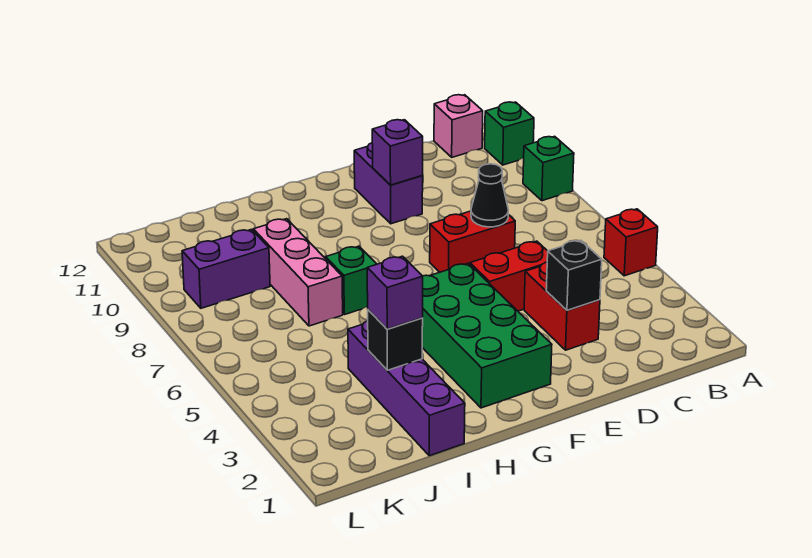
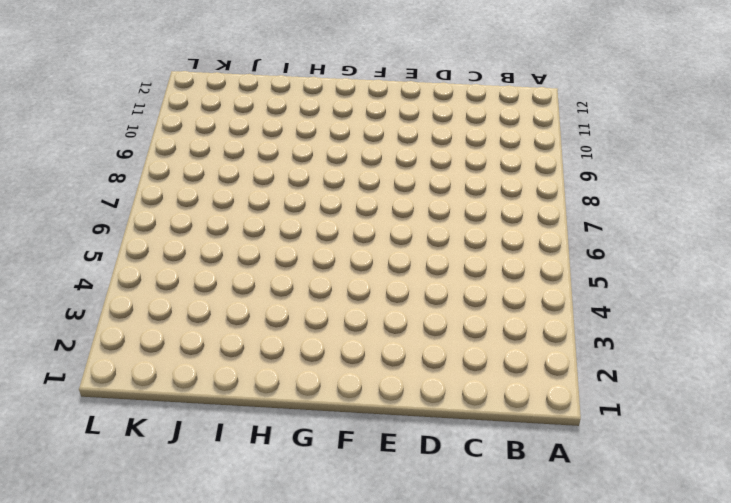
none -> red brick A5 level 1
none -> green brick A9 level 1
none -> green brick A11 level 1

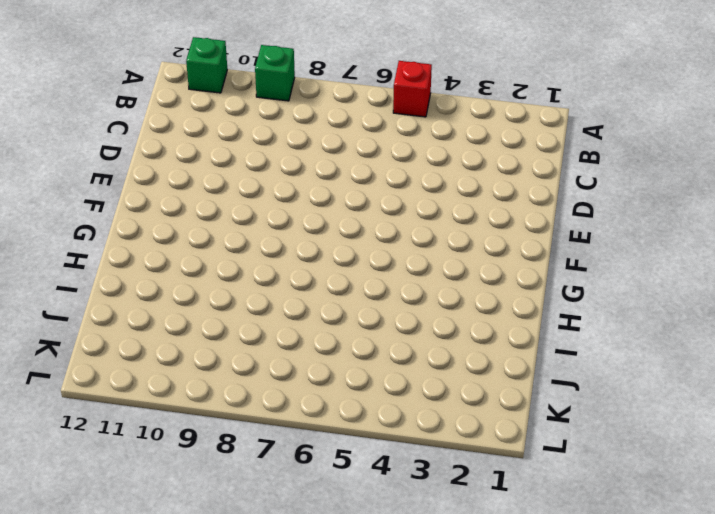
none -> pink brick B12 level 1
none -> red brick D3:D4 level 1
none -> red brick D5:E5 level 1

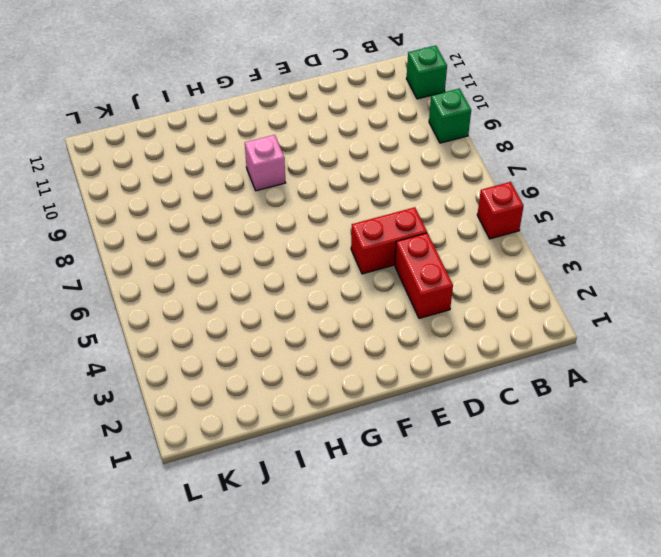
pink brick G9 level 1 -> pink brick B12 level 1
none -> red brick D7:E7 level 1
none -> purple brick E10:E11 level 1
none -> green brick F2:G5 level 1

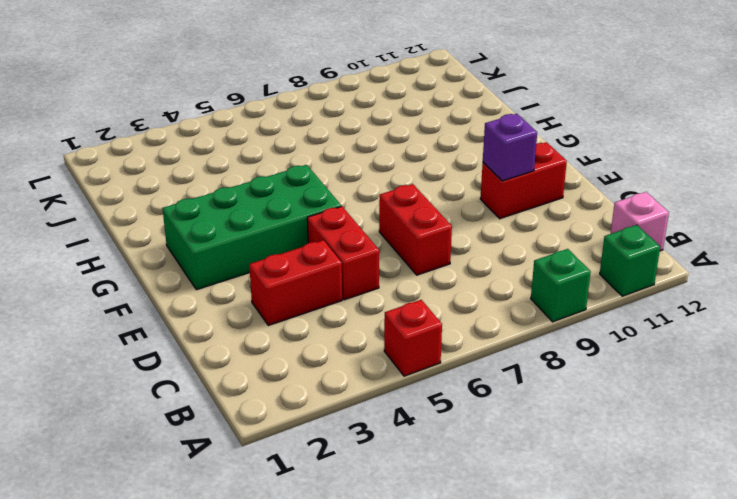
red brick E10:E11 level 1 -> purple brick E10:E11 level 1
none -> green brick H7 level 1
none -> purple brick I1:I4 level 1
none -> pink brick I7:I9 level 1

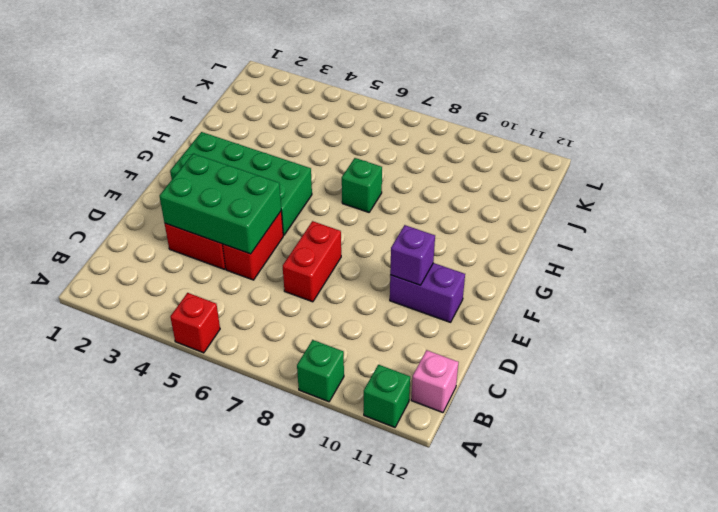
green brick D3:E5 level 2 -> black brick D3 level 2
none -> purple brick I1:I4 level 1
none -> pink brick I7:I9 level 1
none -> purple brick J9:K9 level 1

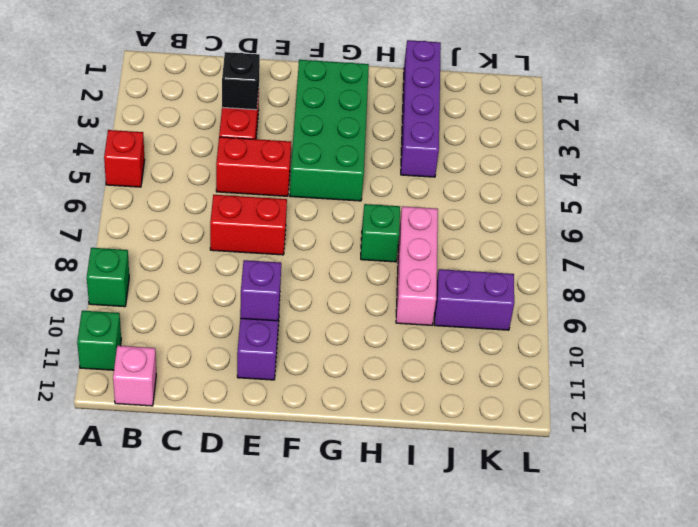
none -> black cone D7 level 2
none -> black brick I3 level 2
none -> purple brick I3 level 3

